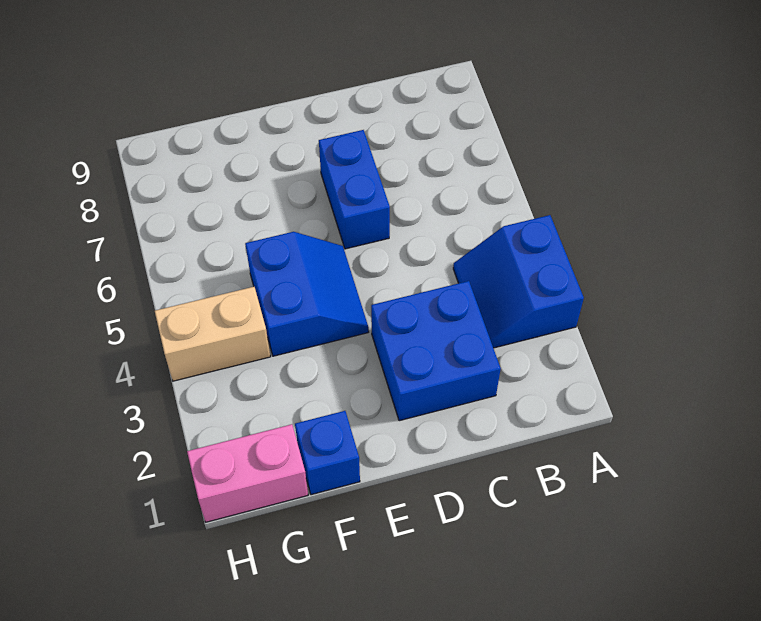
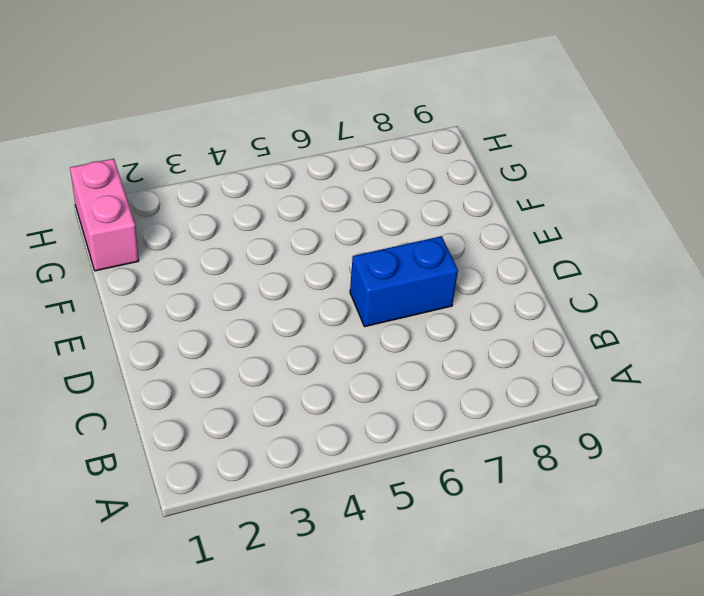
none -> blue slope A3:B4 level 1 top A
none -> blue brick C2:D3 level 1

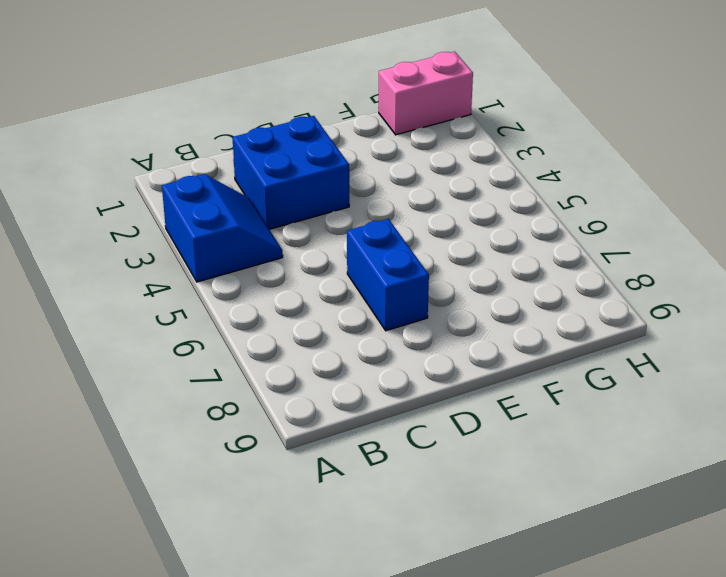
none -> blue slope E4:F5 level 1 top F
none -> blue brick F1 level 1

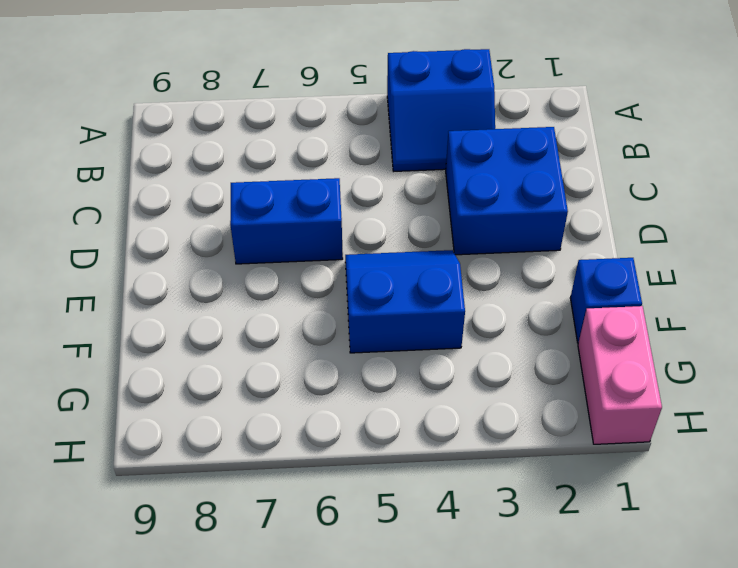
none -> tan brick G4:H4 level 1

